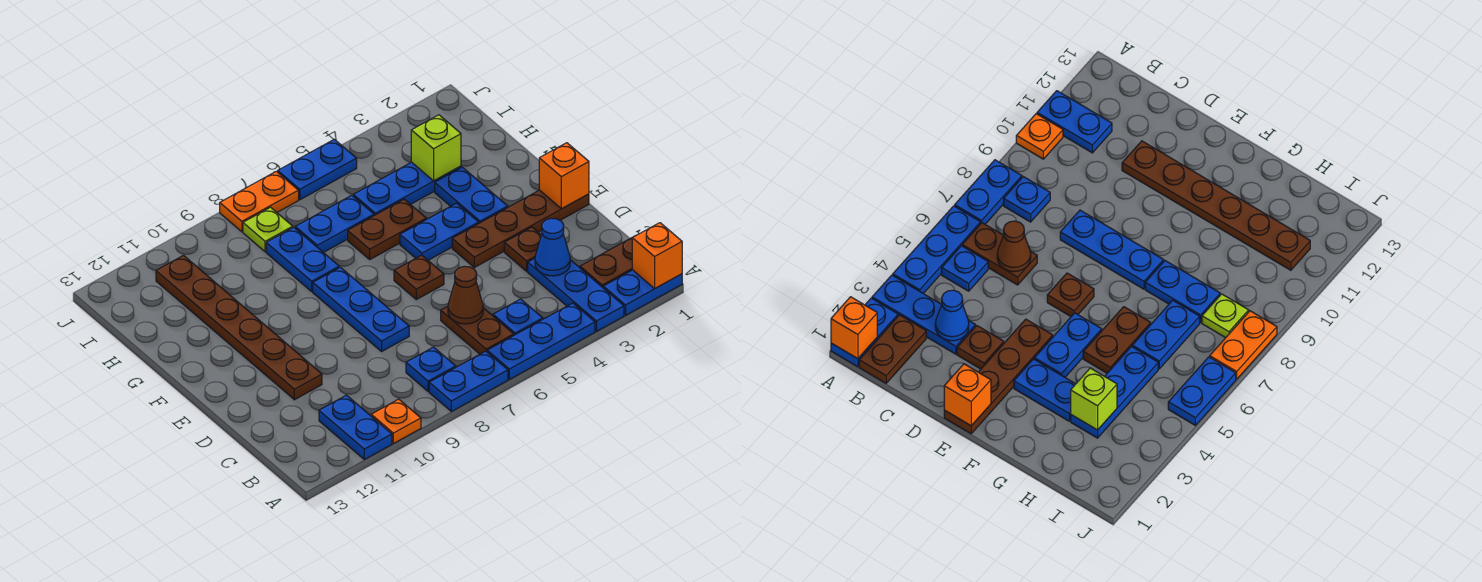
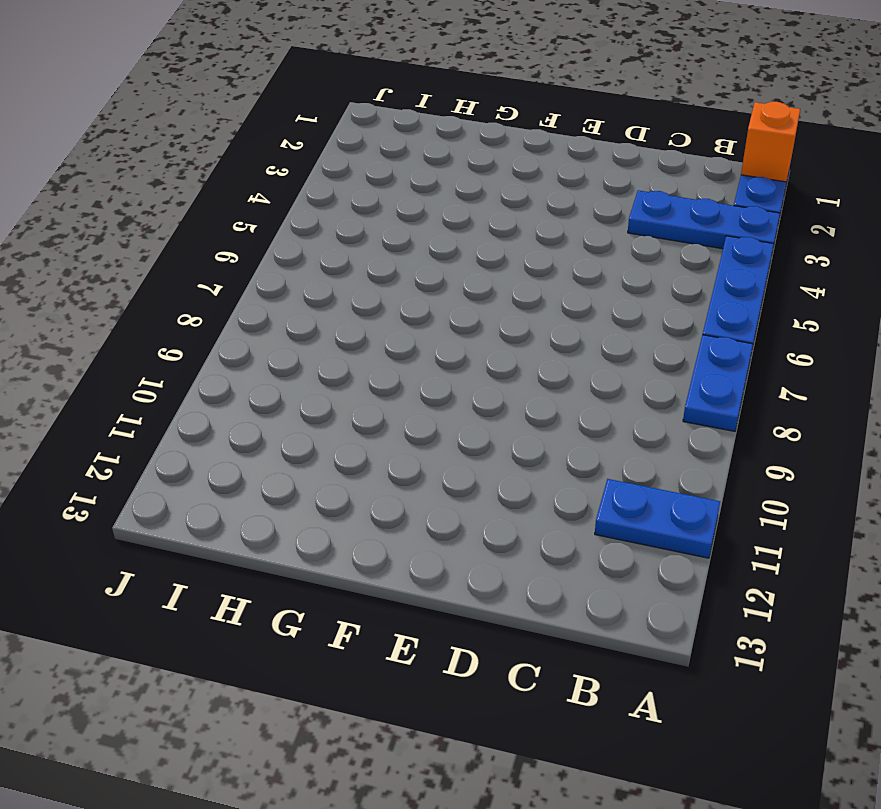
none -> orange plate A10 level 1
none -> brown plate B1:B2 level 1
none -> blue plate B5 level 1

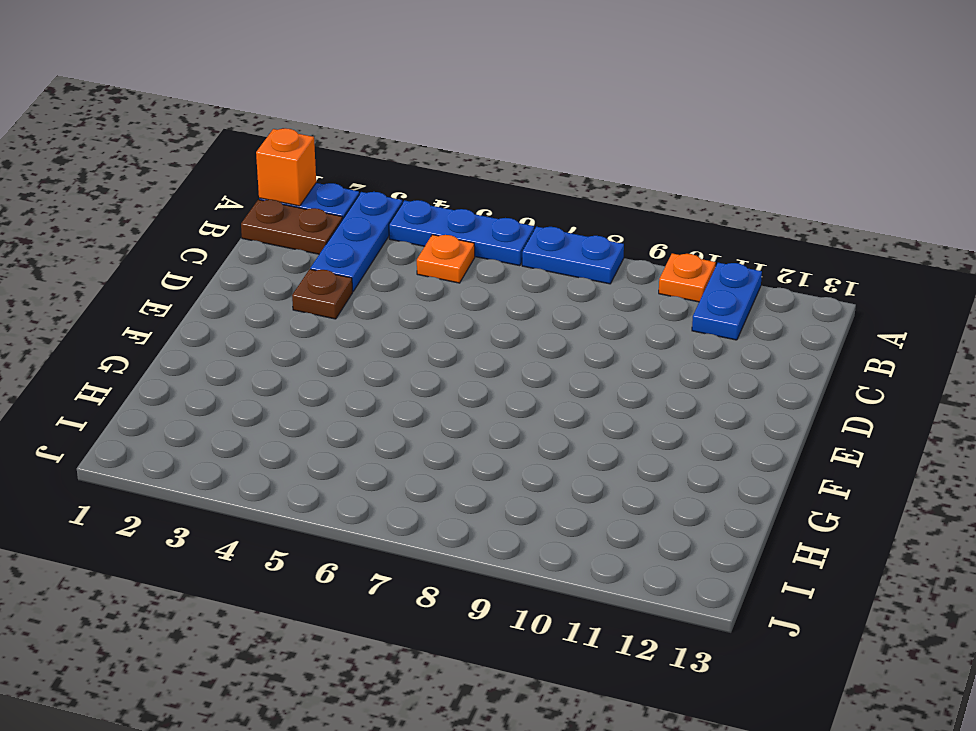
orange plate B5 level 1 -> blue plate B5 level 1
none -> brown plate B6:C6 level 1
none -> blue plate B8 level 1
none -> blue plate D8:F8 level 1

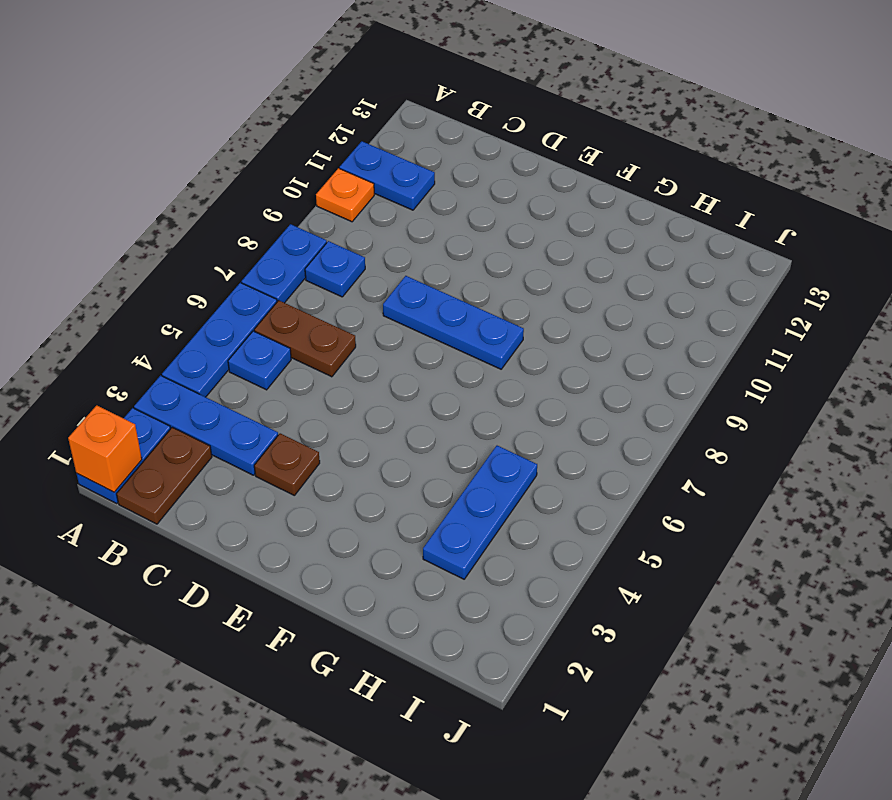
none -> brown plate D11:I11 level 1
none -> brown plate E1:E4 level 1
none -> brown plate E6 level 1

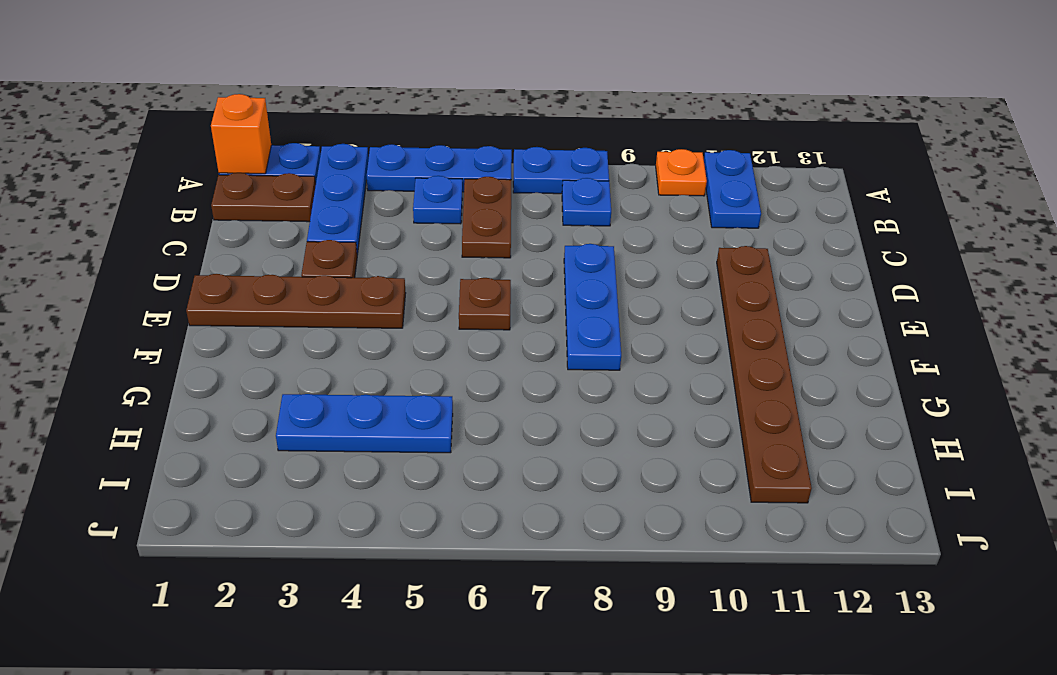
none -> blue plate F3:G3 level 1
none -> blue plate F4:F5 level 1
none -> brown plate G5:G6 level 1

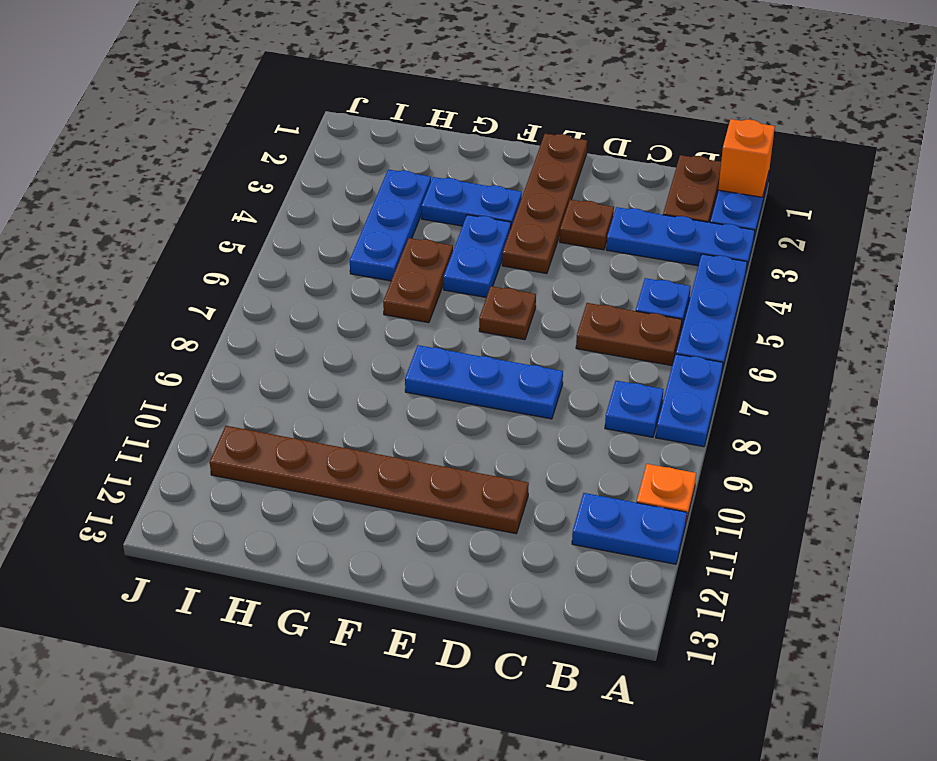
none -> blue plate G8:H8 level 1
none -> blue plate H6:H7 level 1
none -> lime plate I8 level 1

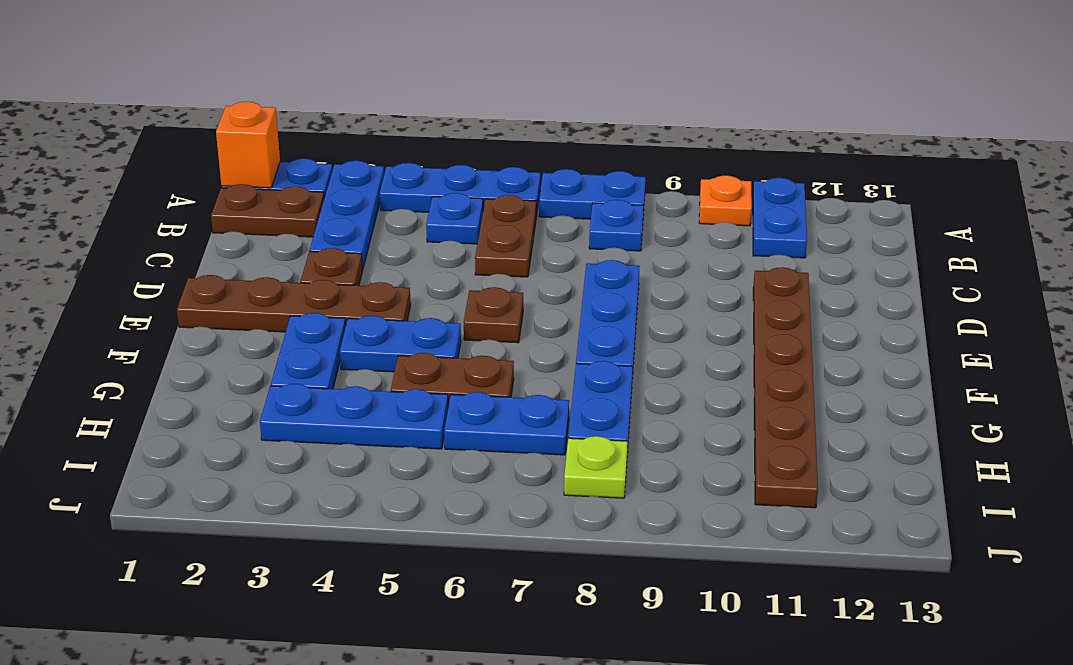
none -> blue plate J5:J6 level 1
none -> orange plate J7:J8 level 1
none -> blue cone C3 level 2

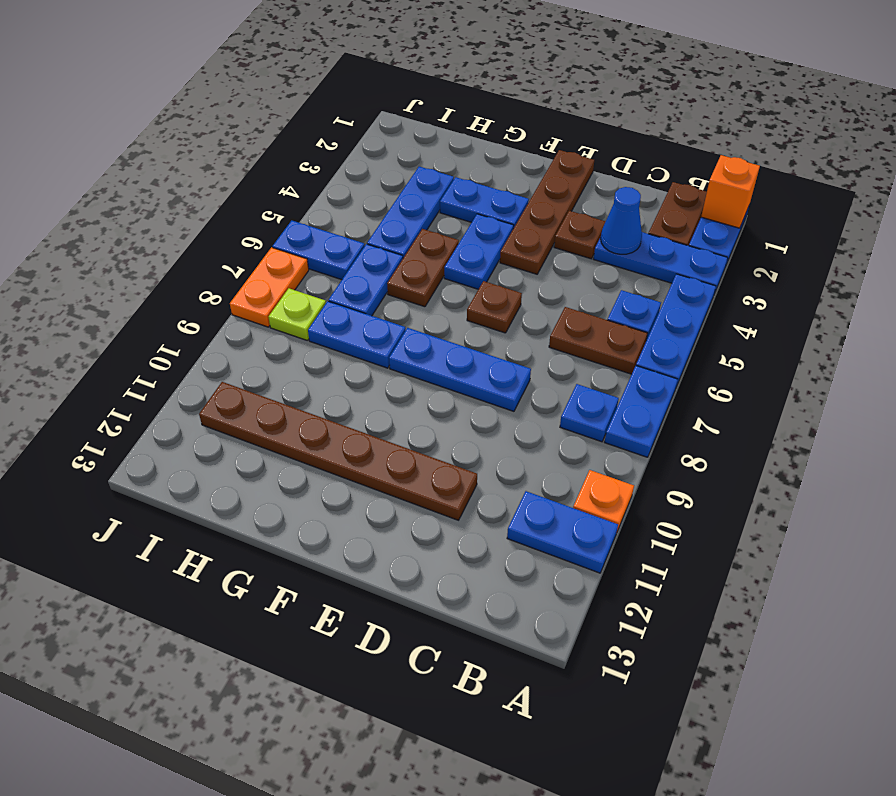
blue plate I6:J6 level 1 -> blue plate J5:J6 level 1
none -> brown cone C6 level 2
none -> orange brick E1 level 2
none -> lime brick H3 level 2

